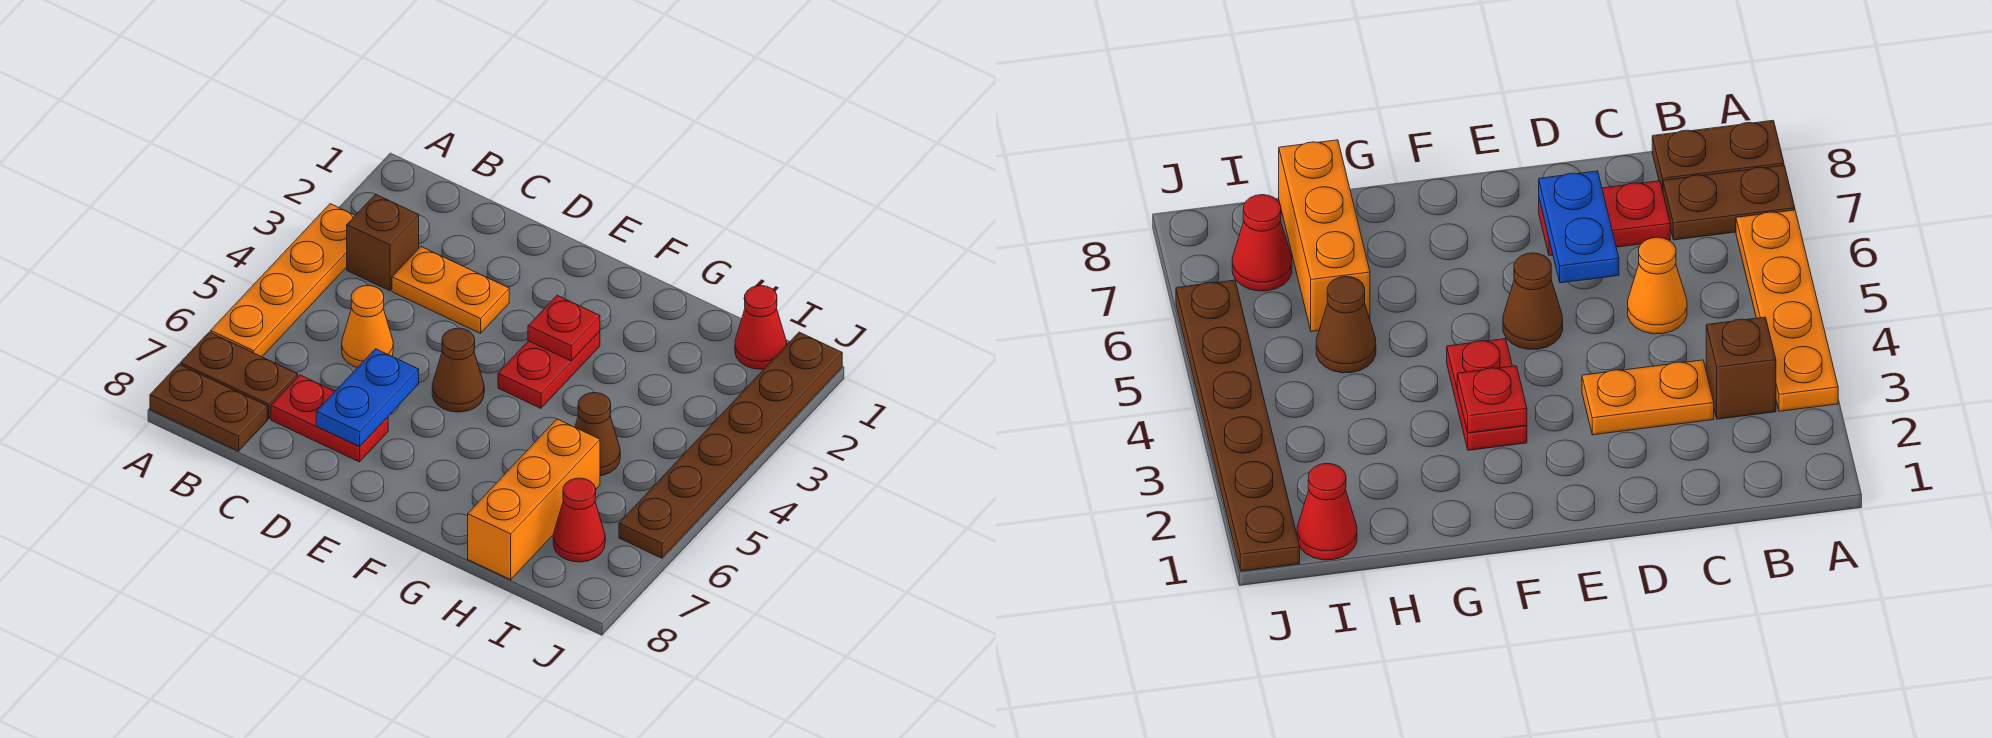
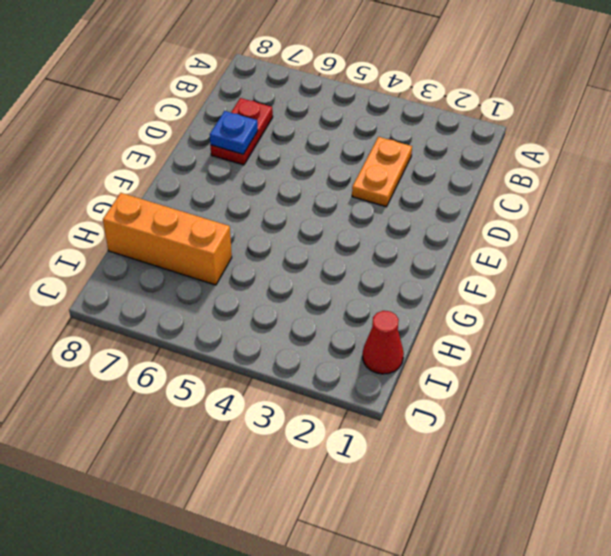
blue plate D7 level 2 -> blue plate D6:D7 level 2
none -> orange plate A3:A6 level 1
none -> brown plate A7:B7 level 1
none -> brown plate A8:B8 level 1

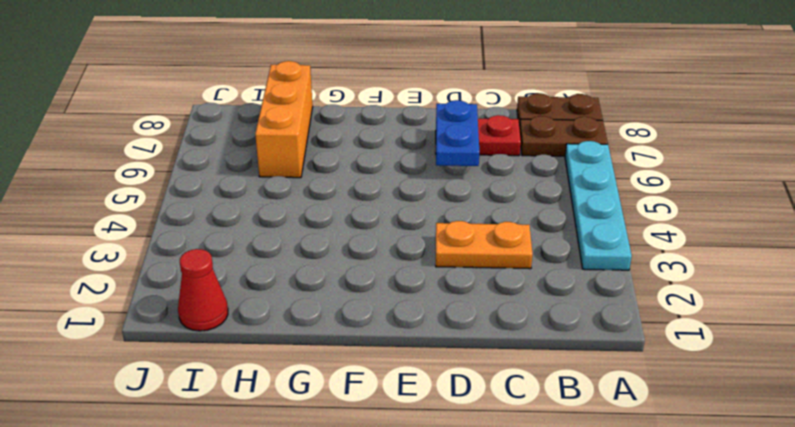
cyan plate A3:A6 level 1 -> orange plate A3:A6 level 1
none -> brown brick B3 level 1
none -> orange cone C5 level 1
none -> brown cone E5 level 1

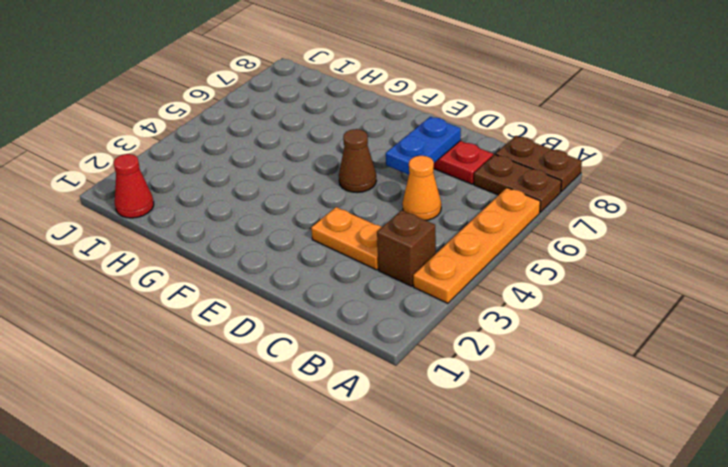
none -> red plate F3:F4 level 1
none -> brown cone H5 level 1
none -> orange brick H6:H8 level 1

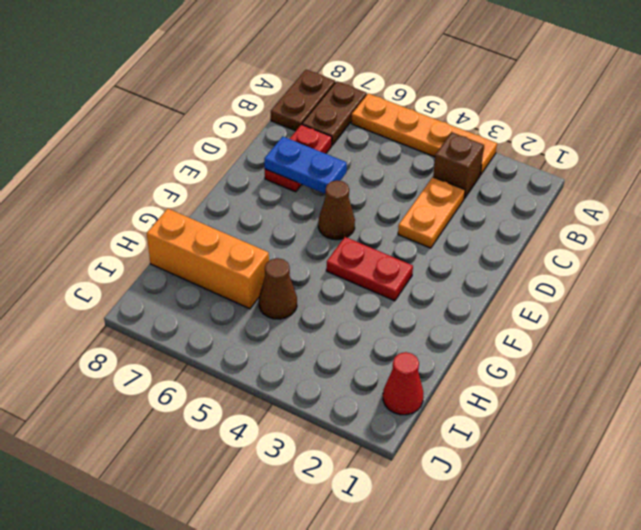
none -> orange cone C5 level 1
none -> red cone I7 level 1
none -> brown plate J1:J6 level 1

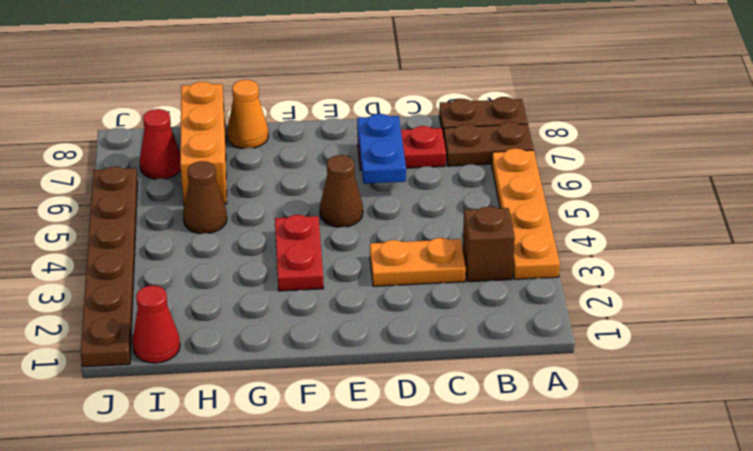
orange cone G8 level 1 -> orange cone C5 level 1
none -> red plate F3 level 2

